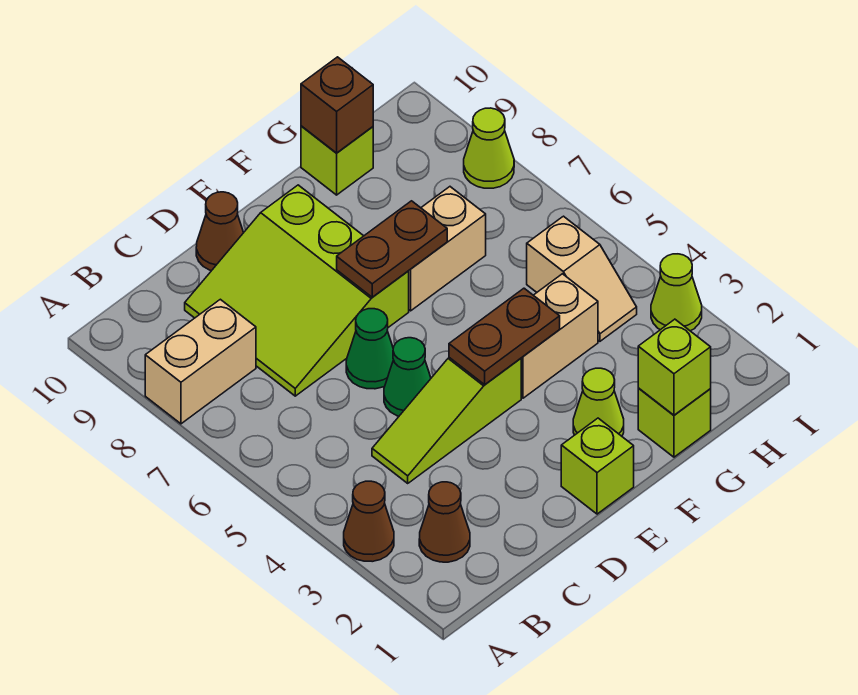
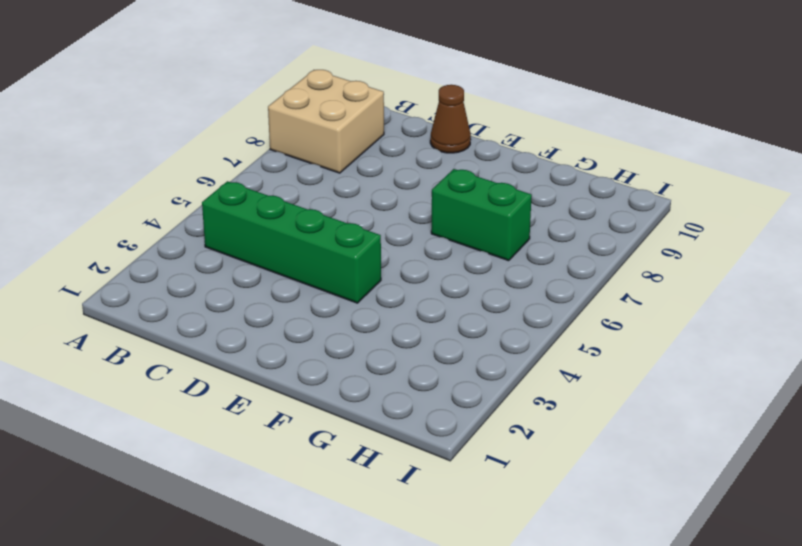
tan brick A8:B9 level 1 -> tan brick A8:B8 level 1
green brick B4:E4 level 1 -> lime slope C4:E4 level 1 top E
green brick F7:G7 level 1 -> tan brick F7:G7 level 1
none -> brown cone A3 level 1
none -> brown cone B2 level 1
none -> lime slope C7:E9 level 1 top E

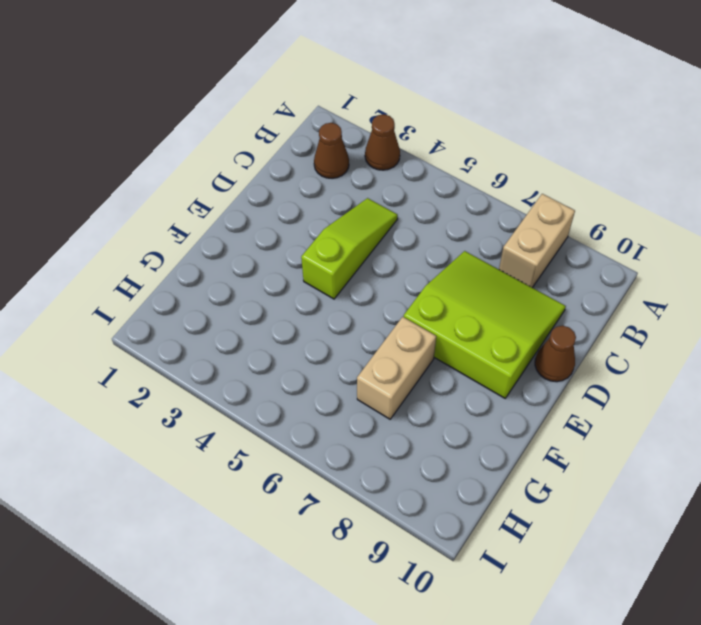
none -> green cone D5 level 1
none -> green cone D6 level 1
none -> lime brick E1 level 1

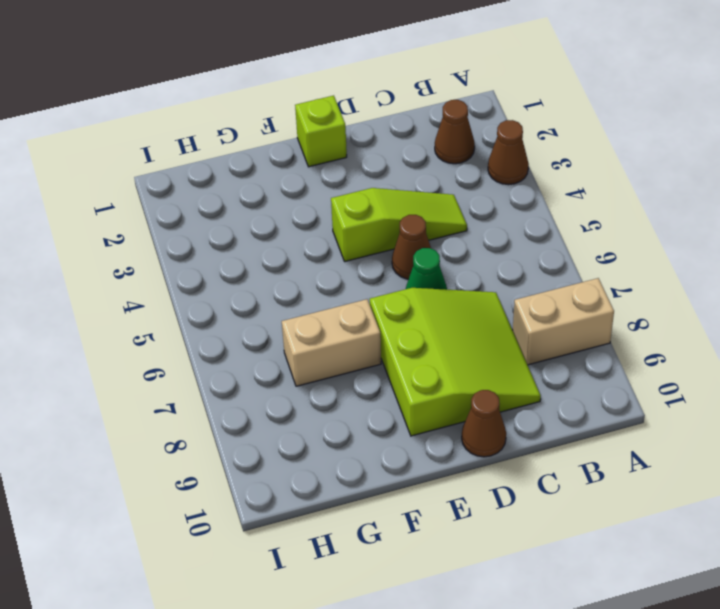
brown cone D5 level 1 -> green cone D5 level 1
none -> lime cone F2 level 1
none -> tan brick F4:G4 level 1
none -> lime brick G1 level 1

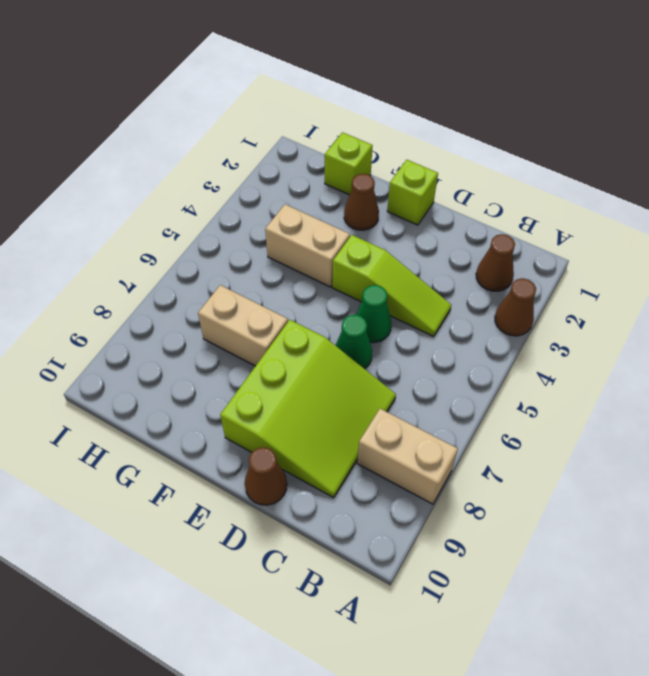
brown cone F2 level 1 -> lime cone F2 level 1
none -> lime brick G10 level 1
none -> tan slope H4:H5 level 1 top 5
none -> lime cone I3 level 1

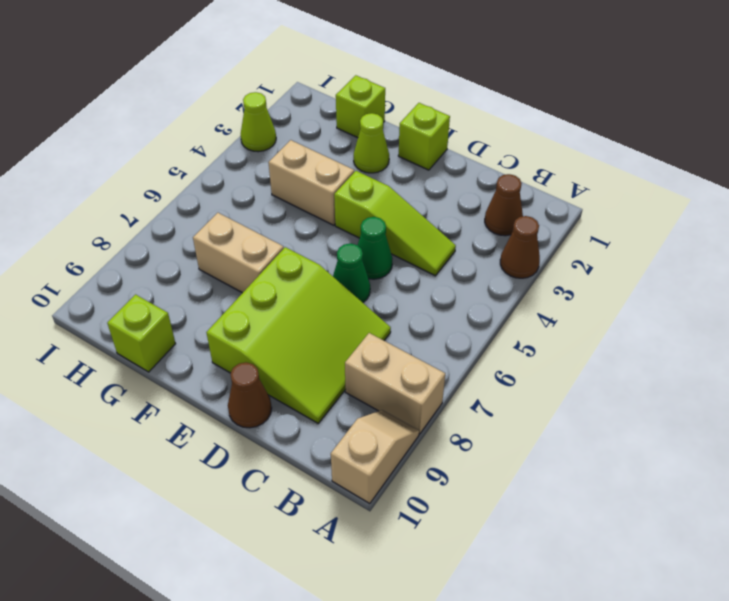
tan slope A9:A10 level 1 top 10 -> tan slope H4:H5 level 1 top 5
none -> lime cone I8 level 1
none -> brown plate E4:F4 level 2
none -> brown plate E7:F7 level 2

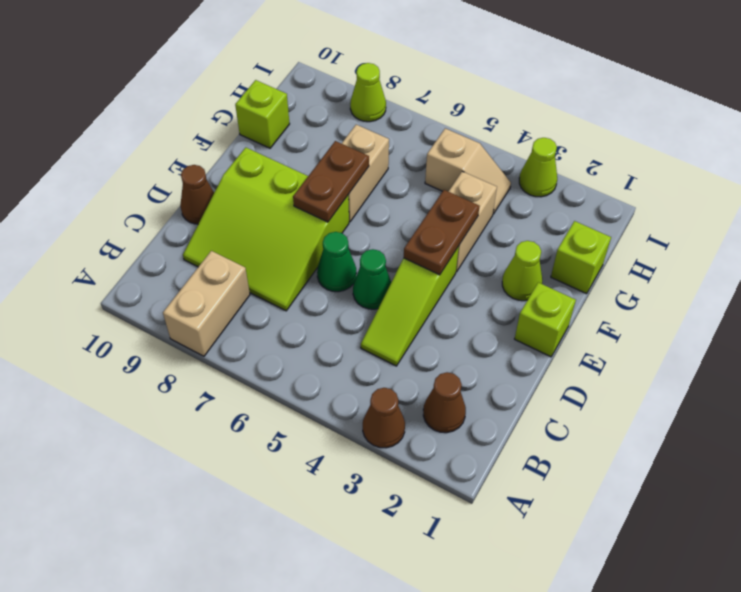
none -> lime brick G1 level 2
none -> brown brick G10 level 2

